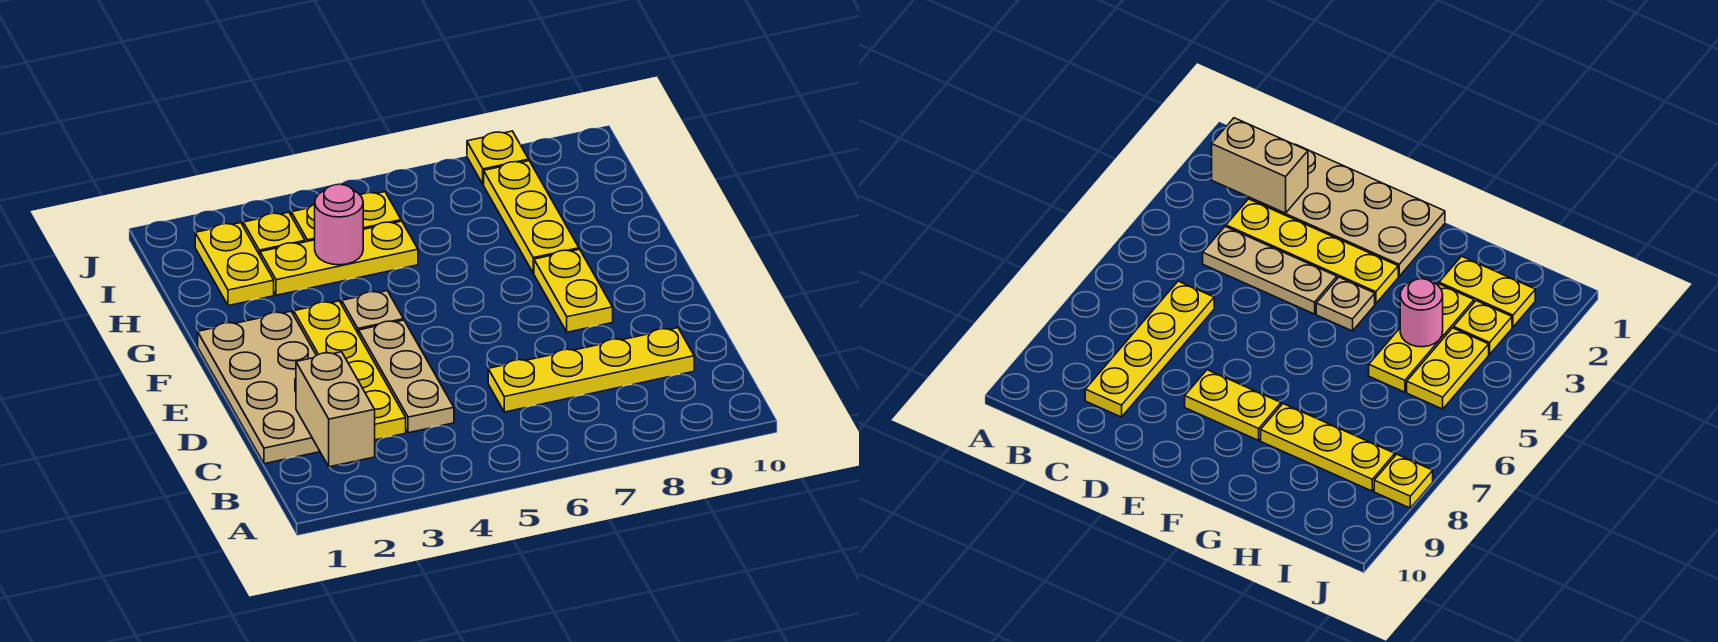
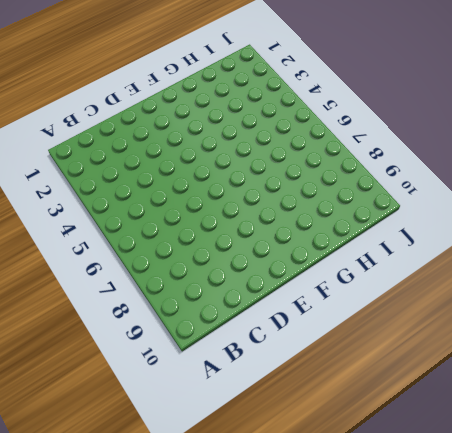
none -> tan plate C1:F2 level 1
none -> yellow plate C3:F3 level 1
none -> tan plate C4:E4 level 1

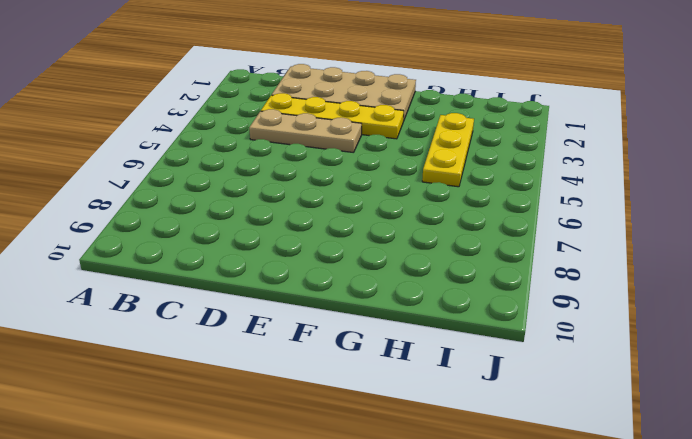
none -> yellow plate C6:C9 level 1
none -> yellow plate E8:F8 level 1
none -> tan plate F4 level 1

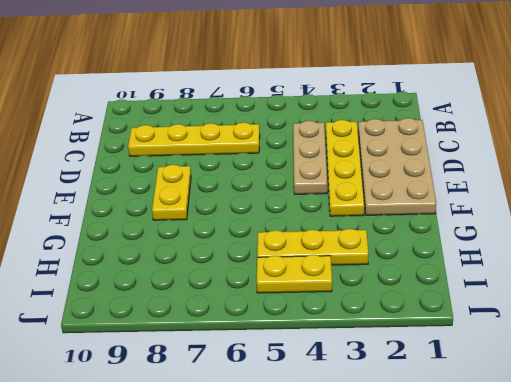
none -> tan plate F4 level 1
none -> yellow plate G8:I8 level 1
none -> yellow plate H2:I2 level 1

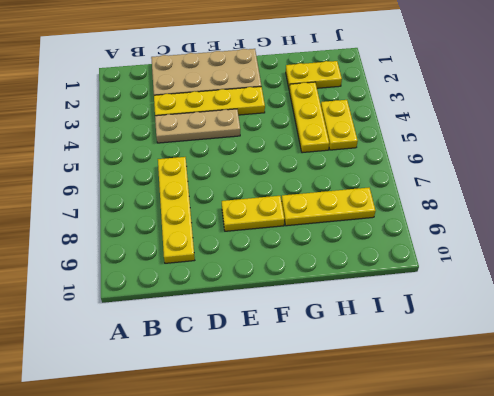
none -> tan plate F4 level 1
none -> yellow plate I3 level 1
none -> yellow plate J8 level 1

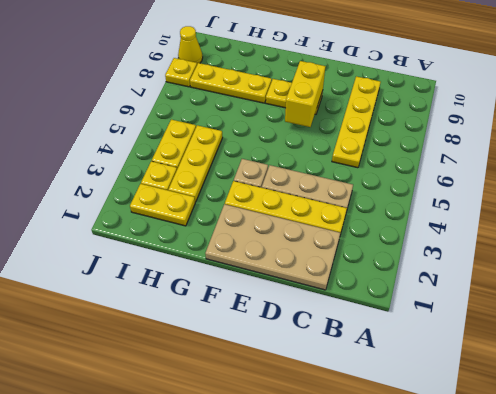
yellow brick E7:E8 level 2 -> none
yellow cone J9 level 1 -> none
none -> tan brick B2:C2 level 2
none -> pink round brick H4 level 2

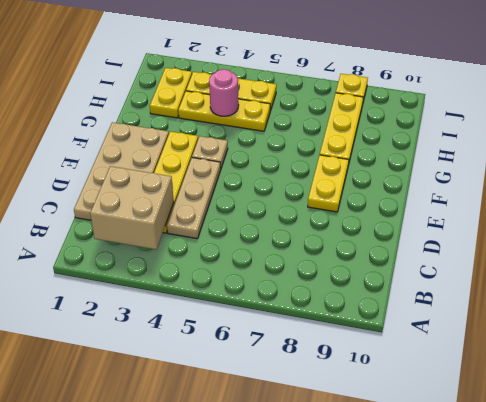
tan brick B2:C3 level 2 -> tan brick B2:C2 level 2
none -> yellow plate C6:C9 level 1

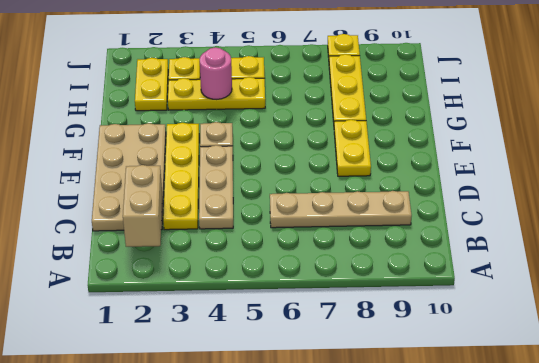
tan plate C6:C9 level 1 -> yellow plate C6:C9 level 1

